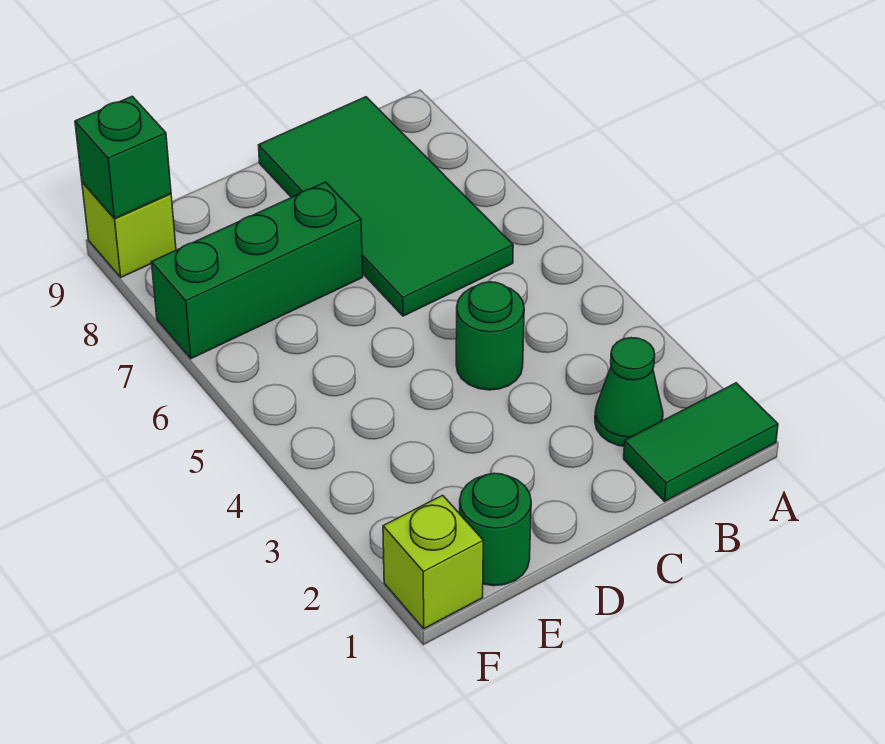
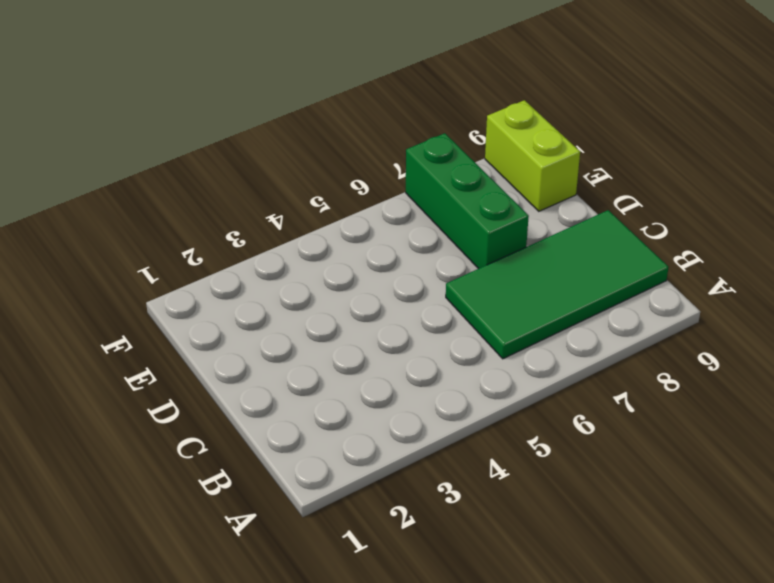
lime brick E9:F9 level 1 -> lime brick F9 level 1
none -> green tile A1:B1 level 1
none -> green cone B2 level 1

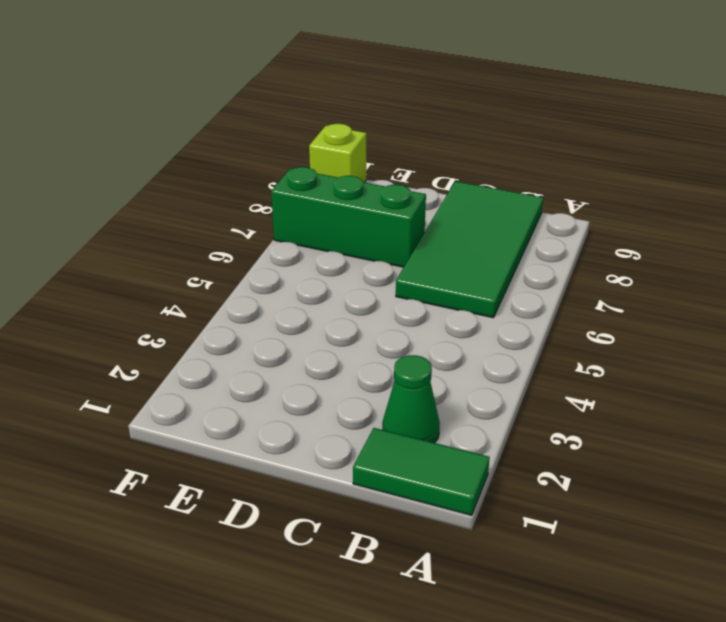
none -> green round brick C4 level 1
none -> green round brick E1 level 1

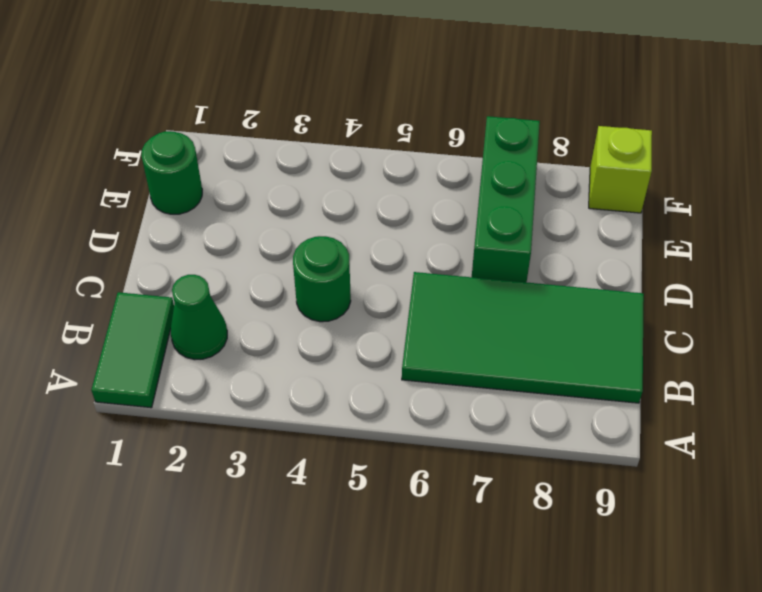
none -> lime brick F1 level 1
none -> green brick F9 level 2

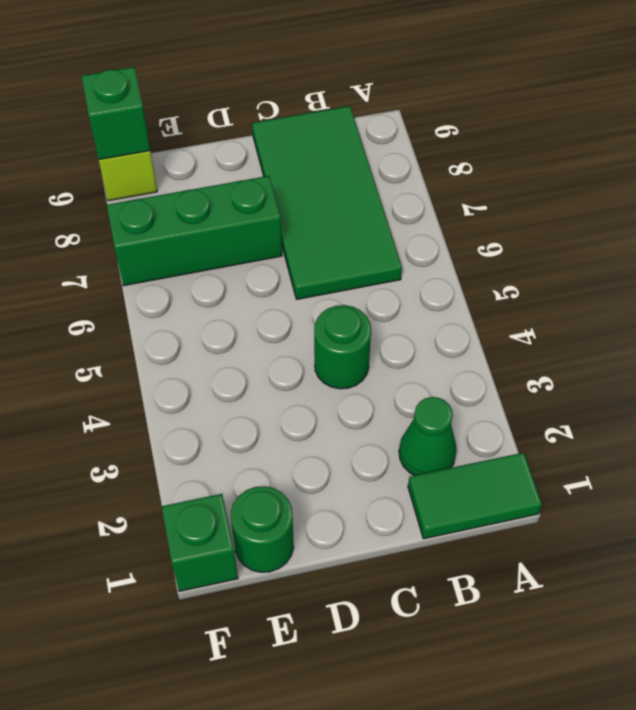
green brick F1 level 1 -> lime brick F1 level 1

